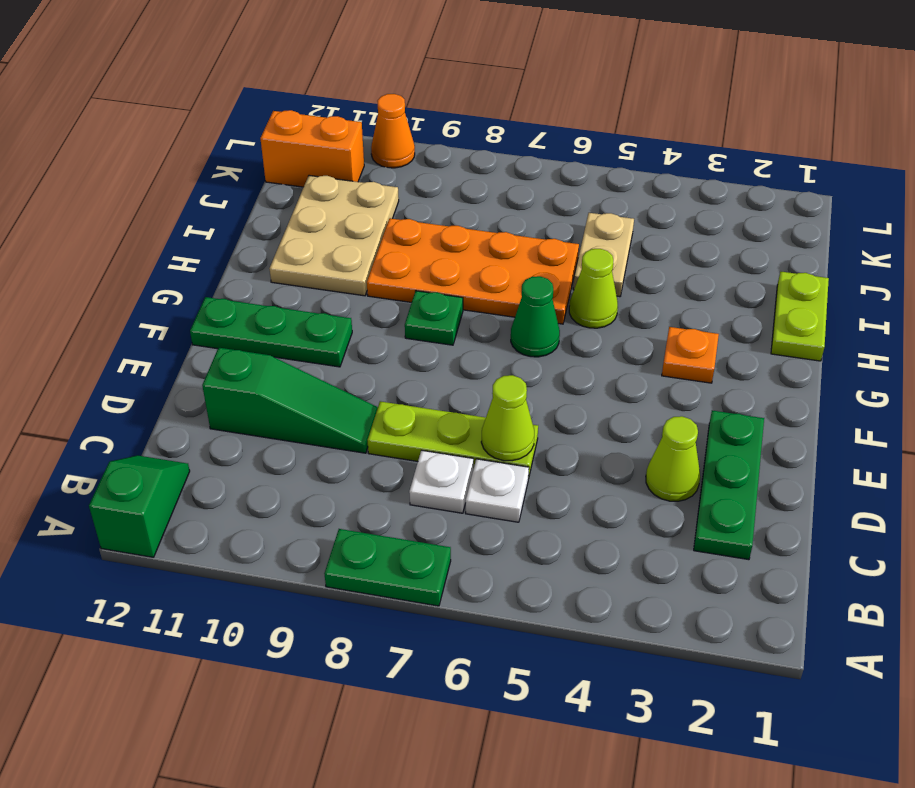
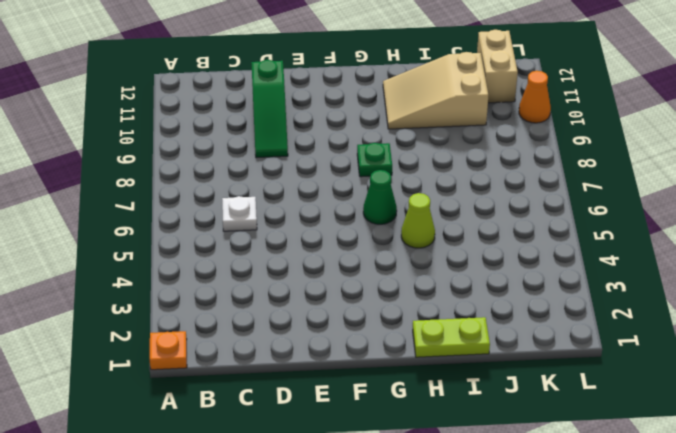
orange plate A1 level 1 -> orange plate G3 level 1
tan slope H10:J11 level 1 top J -> tan plate H10:J11 level 1
tan brick K11:K12 level 1 -> orange brick K11:K12 level 1
none -> green plate A7:A8 level 1
none -> green slope A12:B12 level 1 top A
none -> green plate C2:E2 level 1

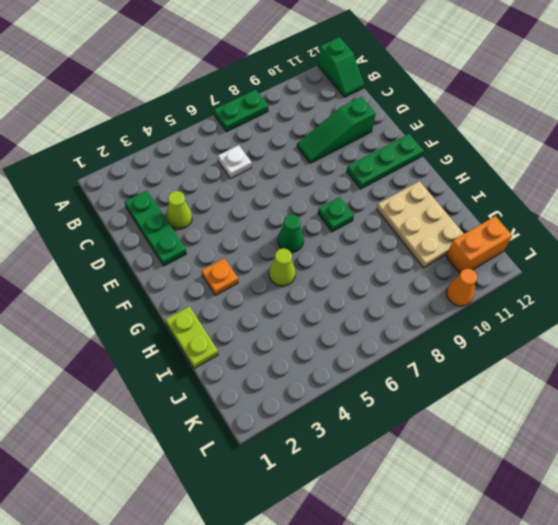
none -> white plate C7 level 1
none -> lime plate D6:D8 level 1
none -> orange plate H6:I9 level 1

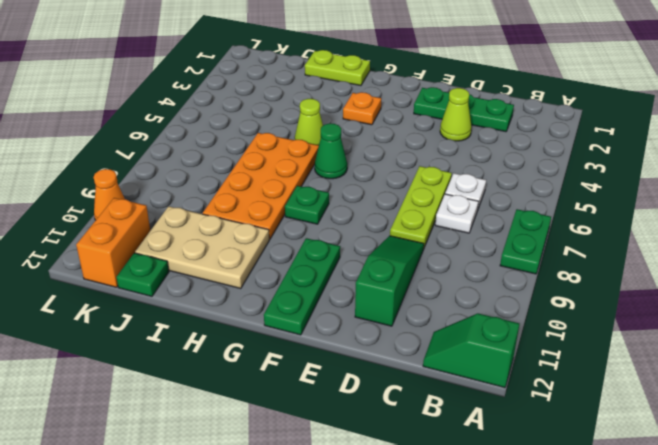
green plate J12 level 1 -> none
none -> tan plate I5:J5 level 1
none -> lime cone D6 level 2

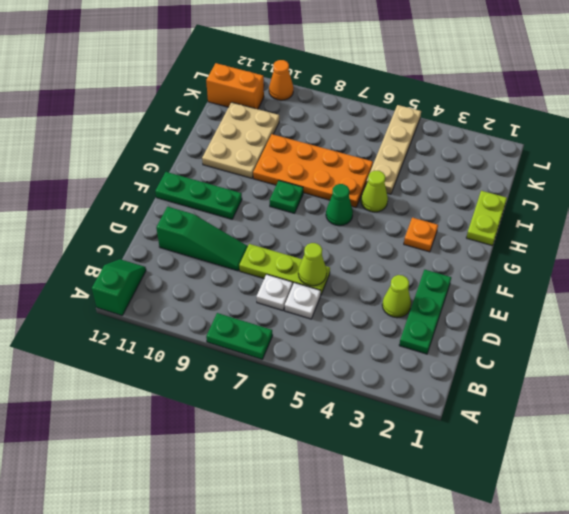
tan plate I5:L5 level 1 -> tan plate I5:J5 level 1

